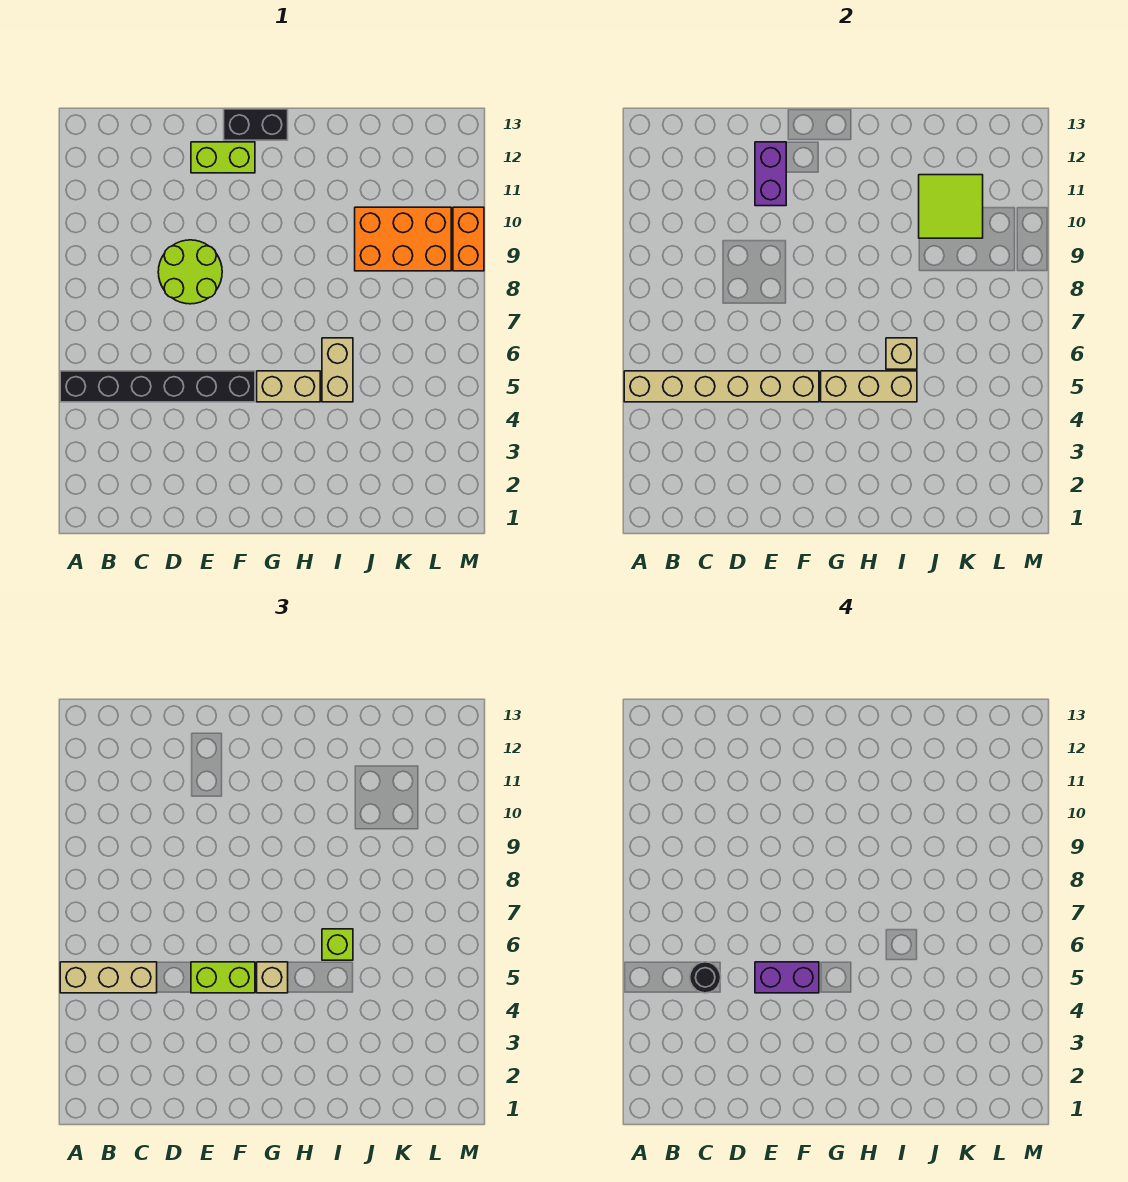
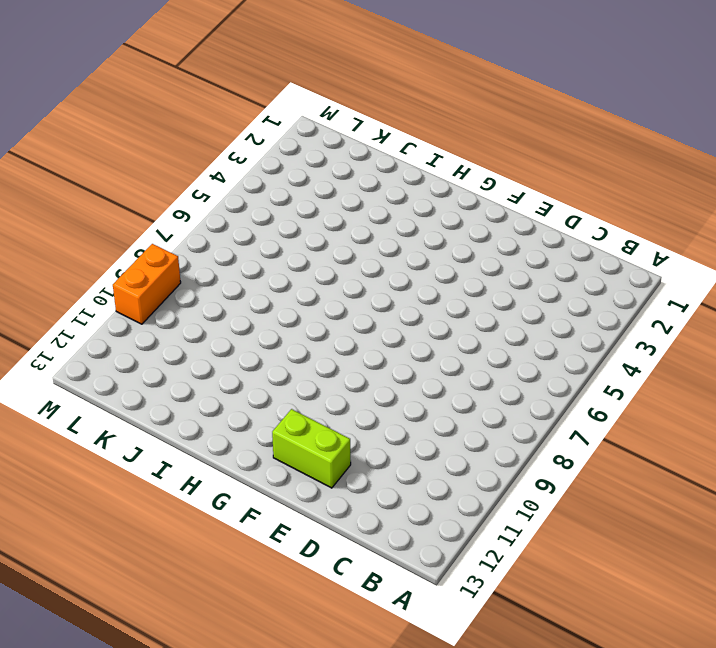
none -> black brick A5:F5 level 1
none -> lime round brick D8:E9 level 1
none -> black brick F13:G13 level 1

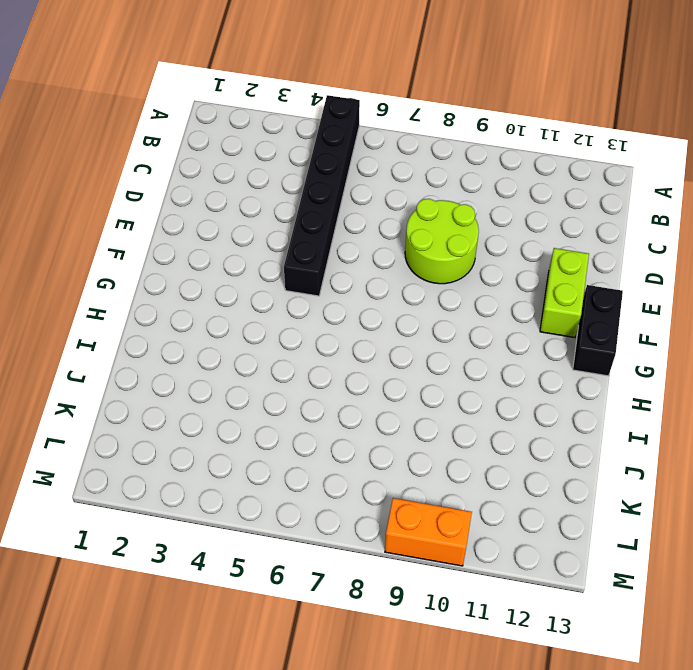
none -> tan brick G5:H5 level 1
none -> tan brick I5:I6 level 1
none -> orange brick J9:L10 level 1

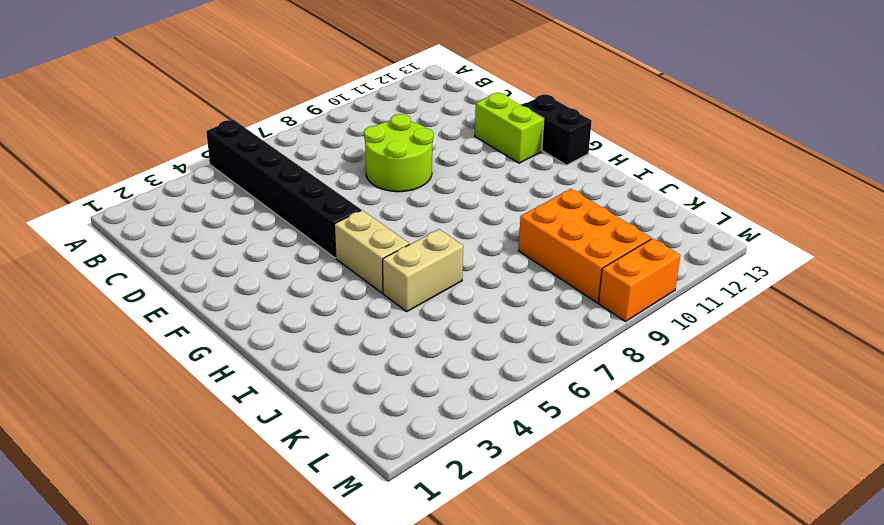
none -> tan brick A5:F5 level 2
none -> purple brick E11:E12 level 2
none -> tan brick G5:I5 level 2

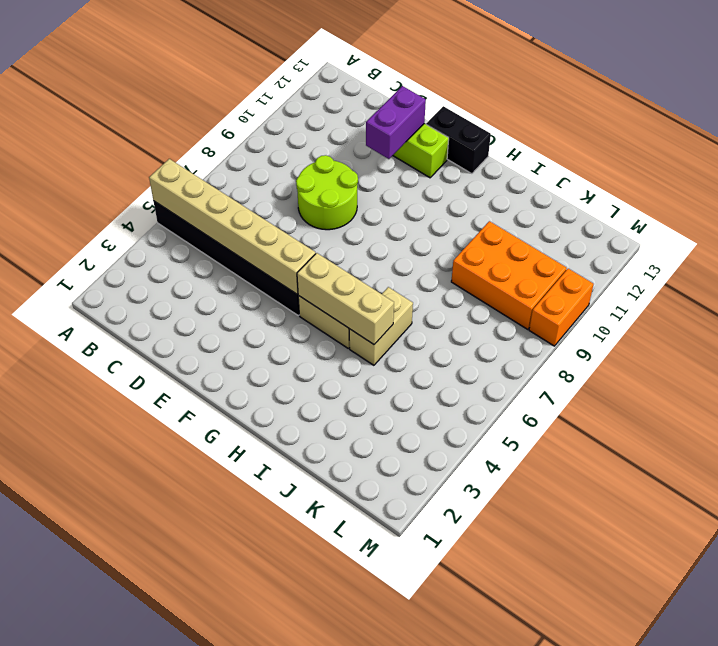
none -> tan brick I6 level 2
none -> lime tile J10:K11 level 2
none -> tan brick A5:C5 level 3

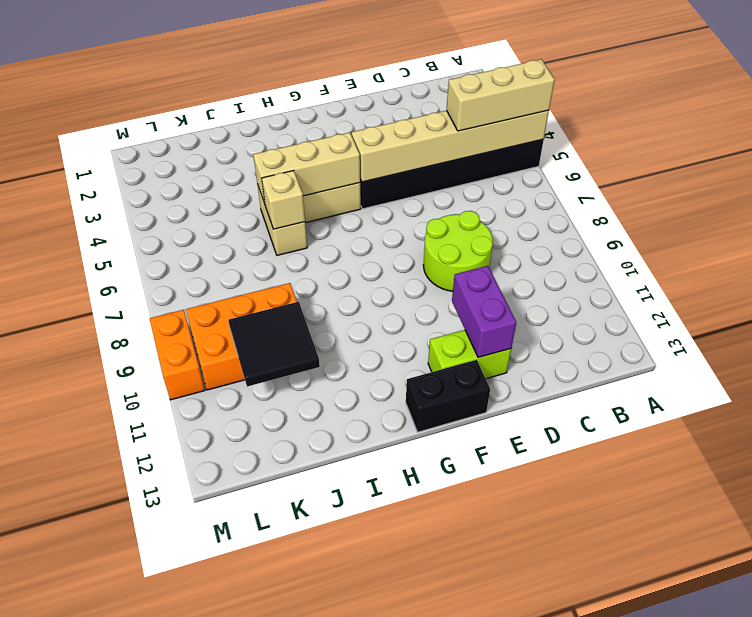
black tile J10:K11 level 2 -> lime tile J10:K11 level 2
none -> lime brick E5:F5 level 3
none -> tan brick G5 level 3
none -> lime brick I6 level 3

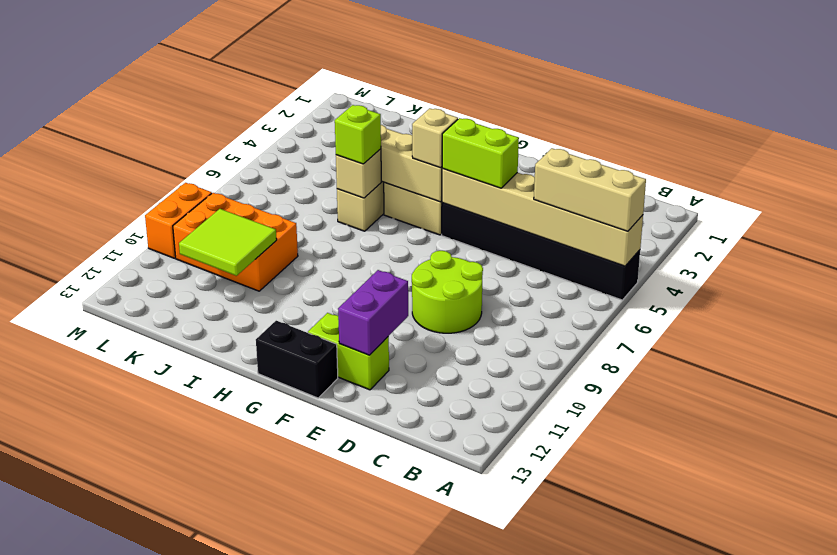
none -> black round brick C5 level 4
none -> purple brick E5:F5 level 4

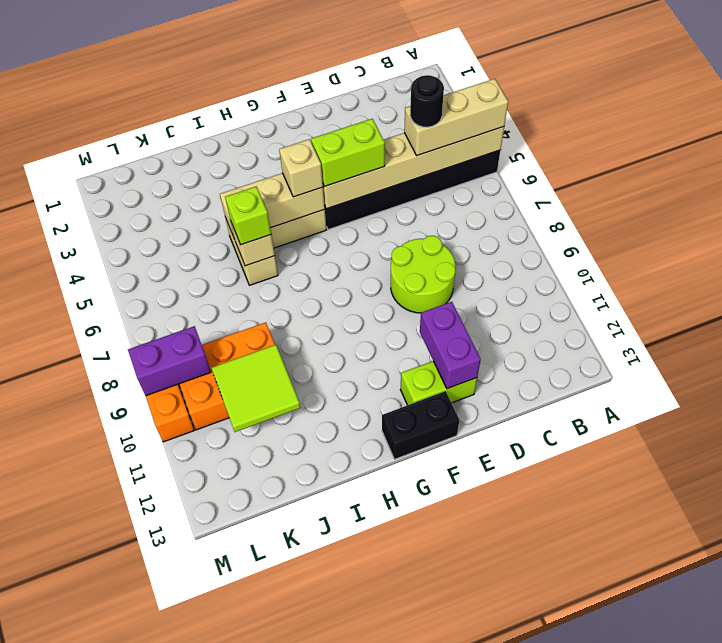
purple brick L9:M9 level 2 -> purple brick E5:F5 level 4

